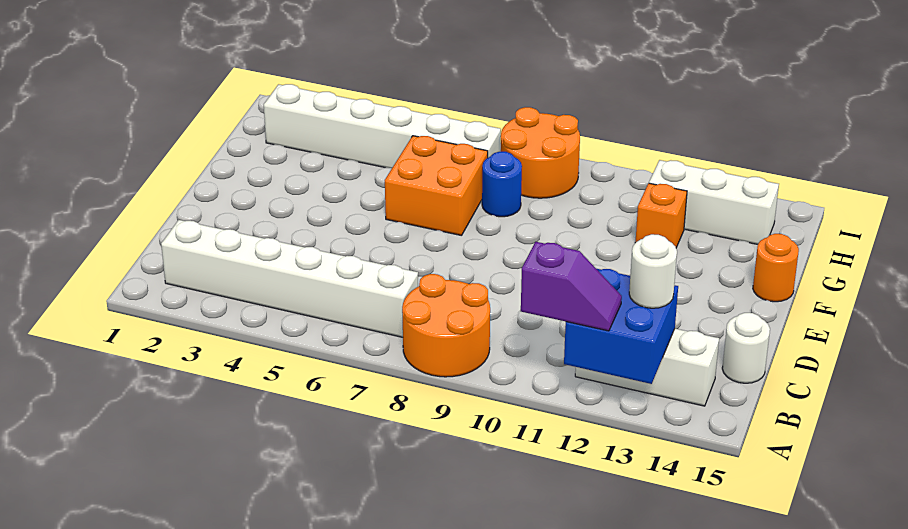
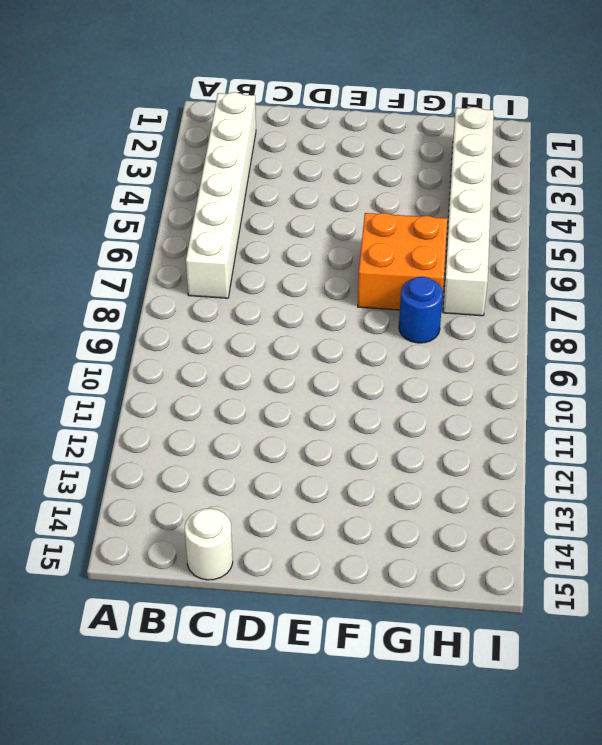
none -> orange round brick A8:B9 level 1
none -> white brick B12:B14 level 1
none -> orange round brick F15 level 1

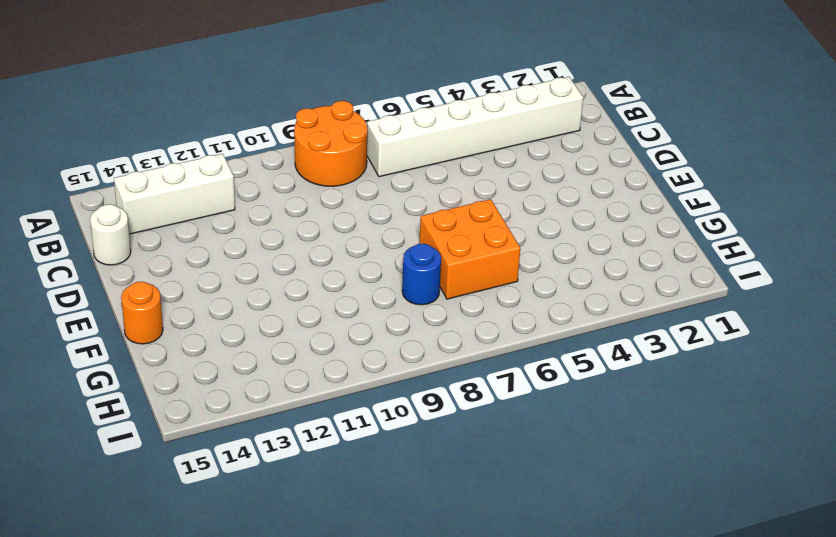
none -> orange brick G12 level 1
none -> white brick H2:H7 level 1
none -> orange round brick H8:I9 level 1

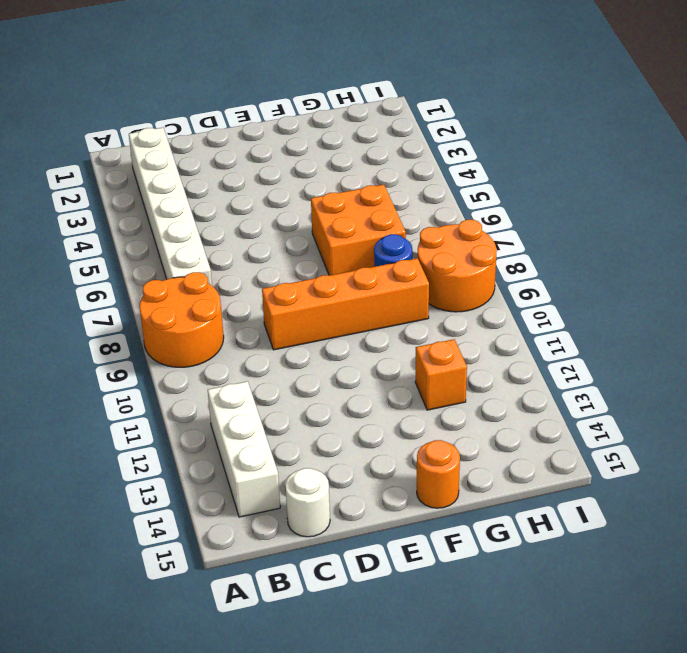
orange brick D9:G9 level 1 -> none
none -> white brick H2:H7 level 1
none -> white brick H12:H14 level 1
none -> blue brick A12:B13 level 2

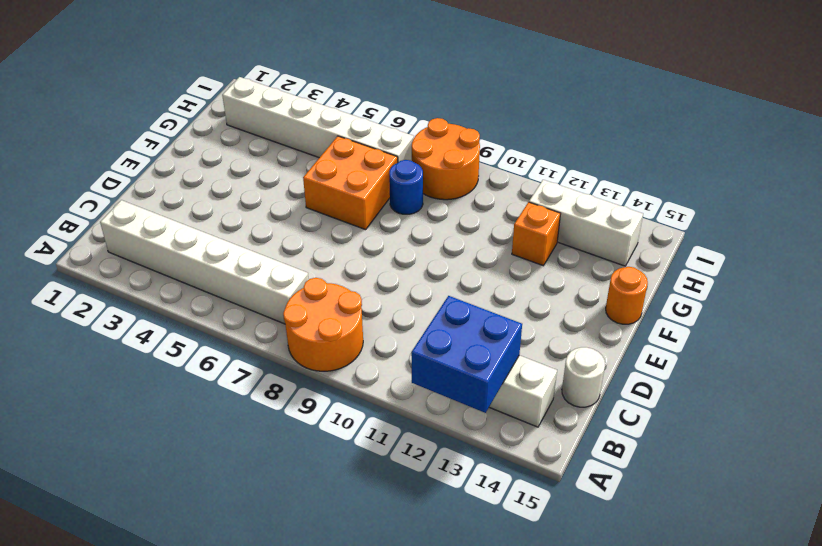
none -> purple slope A11:A12 level 3 top 11
none -> white round brick B13 level 3

